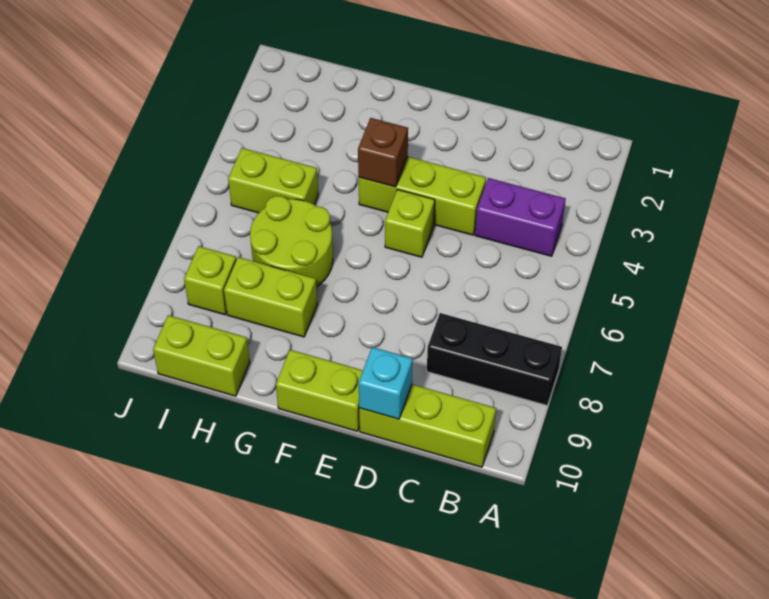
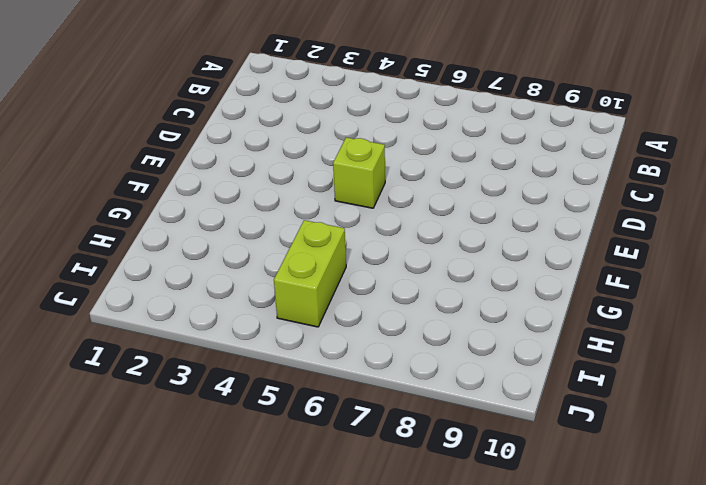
none -> black brick A8:C8 level 1
none -> purple brick B4:C4 level 1
none -> lime brick B10:D10 level 1

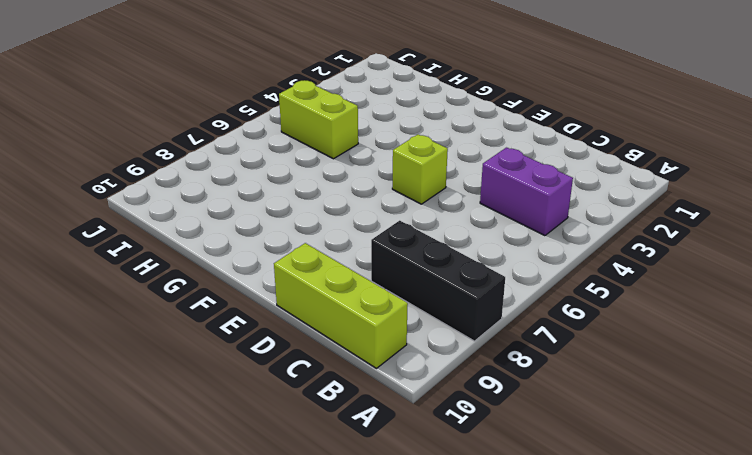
none -> lime brick D4:F4 level 1
none -> lime brick E10:F10 level 1
none -> lime round brick G6:H7 level 1

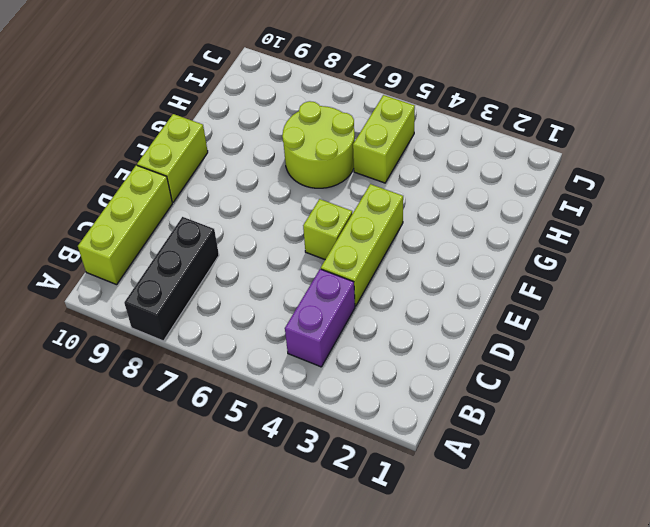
none -> lime brick G8:H8 level 1
none -> lime brick H10:I10 level 1
none -> lime brick I8 level 1

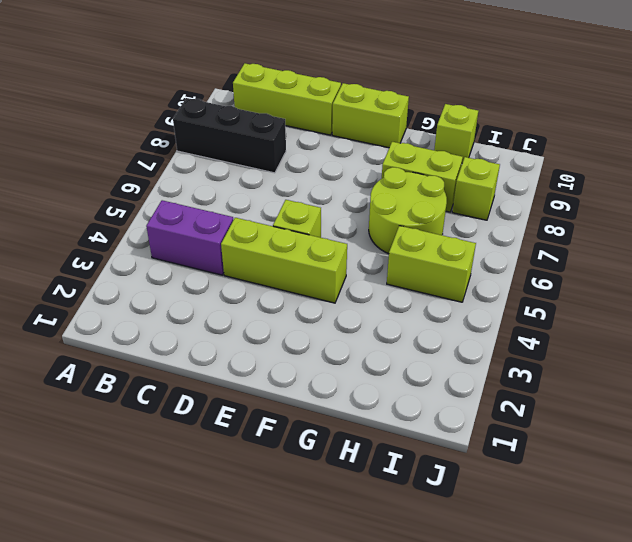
lime brick H10 level 1 -> lime brick H10:I10 level 1
none -> cyan brick D10 level 2
none -> brown brick F4 level 2

